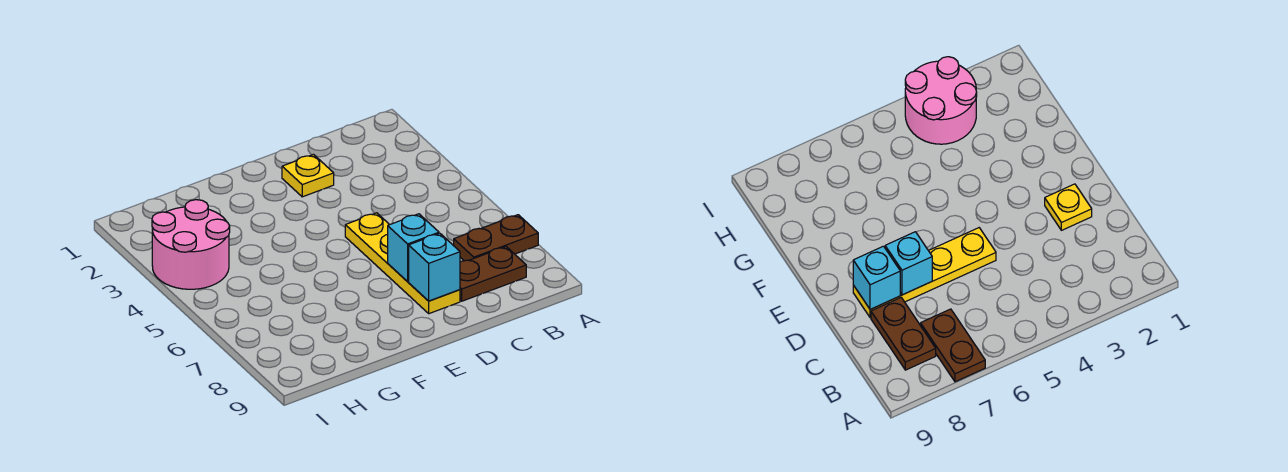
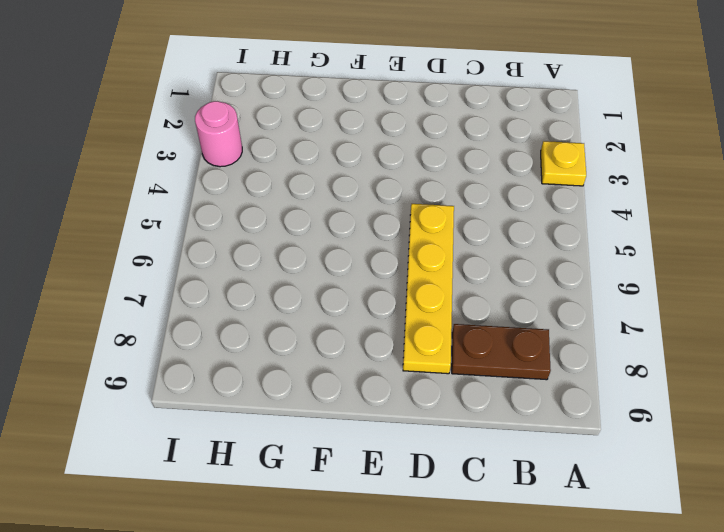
yellow plate A3 level 1 -> yellow plate D2 level 1
pink round brick I3 level 1 -> pink round brick H3:I4 level 1
none -> brown plate A7:B7 level 1
none -> cyan brick D7 level 2

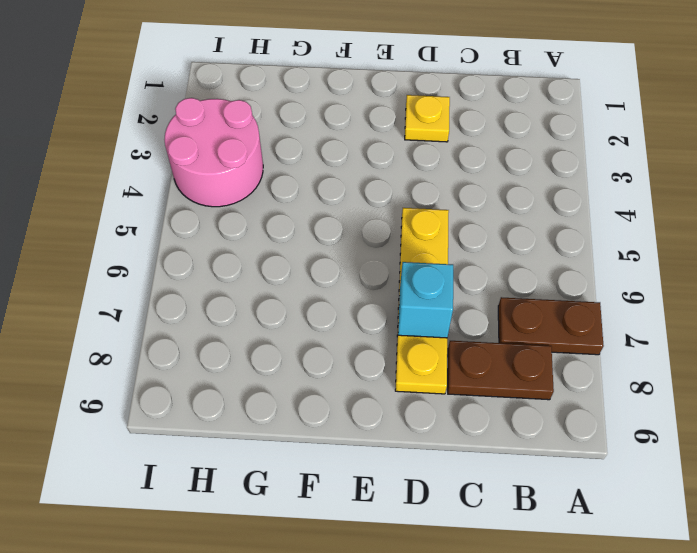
none -> cyan brick D8 level 2

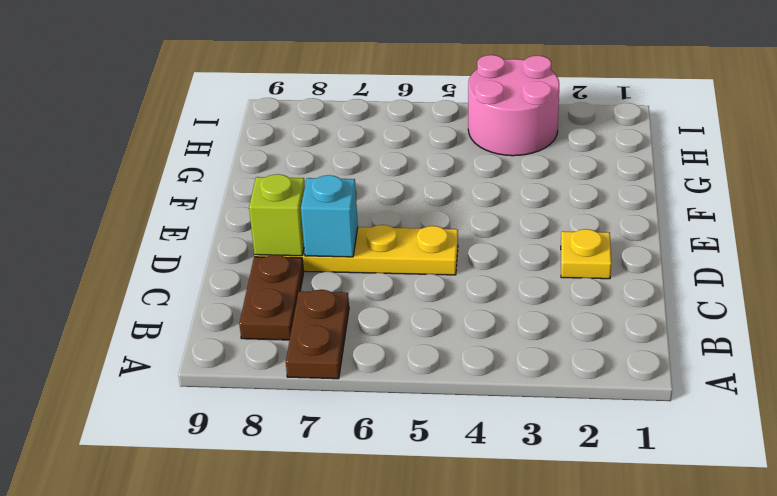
lime brick D8 level 2 -> cyan brick D8 level 2

